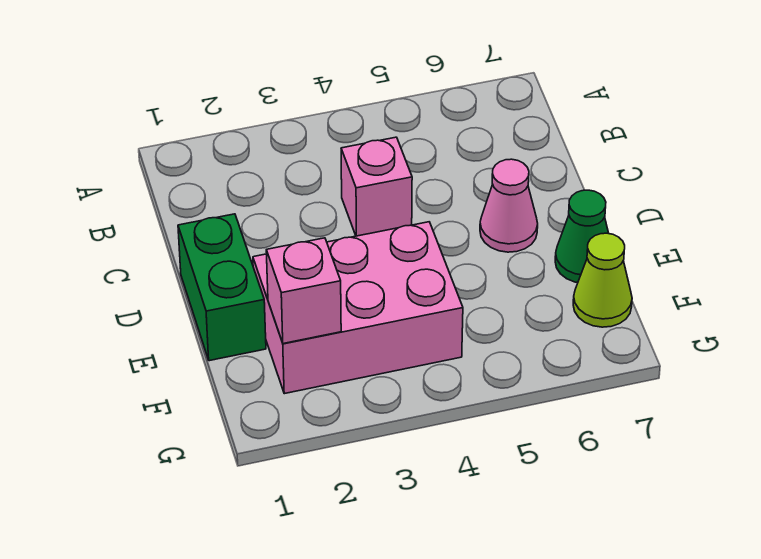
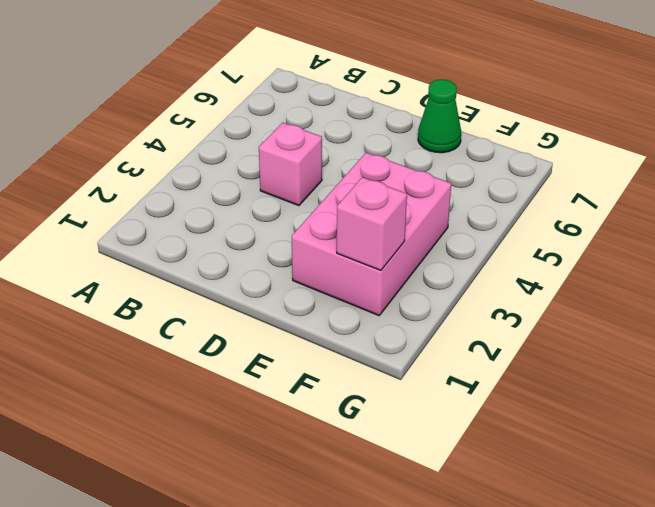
none -> green brick D1:E1 level 1
none -> pink cone D6 level 1

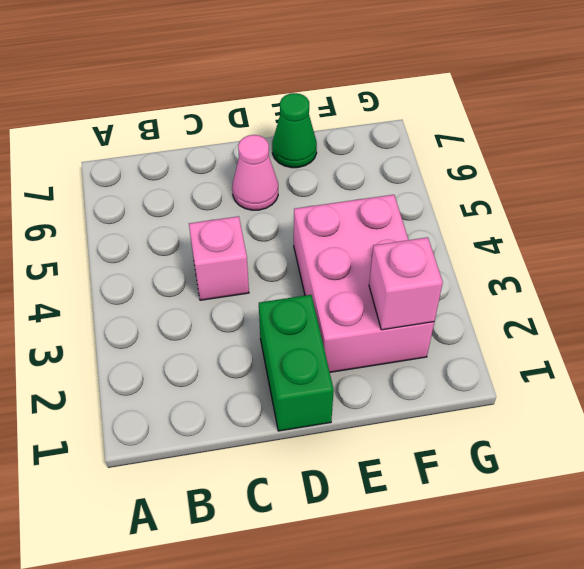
green brick D1:D2 level 1 -> green brick D1:E1 level 1
none -> lime cone F7 level 1

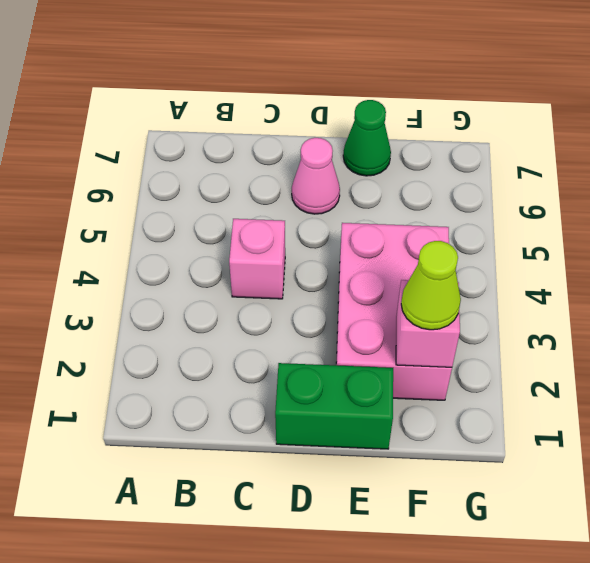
lime cone F2 level 3 -> lime cone F7 level 1

